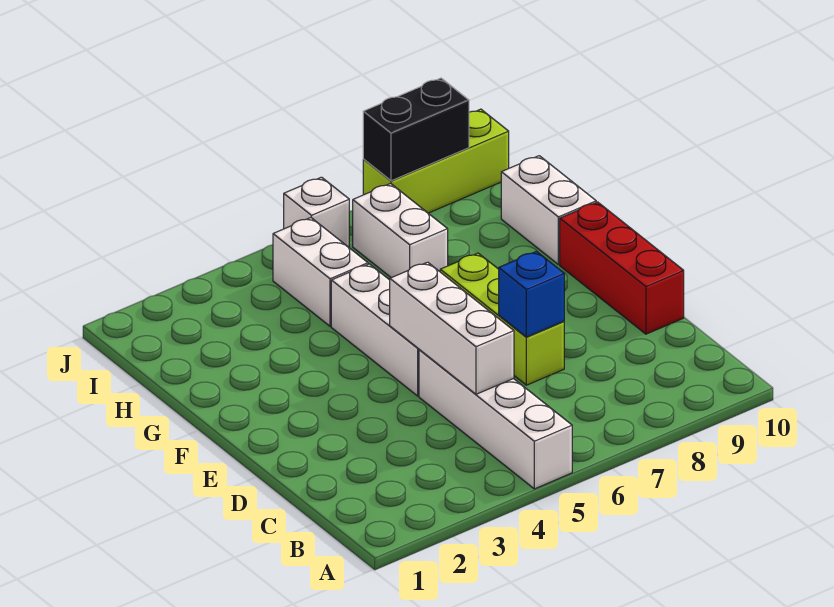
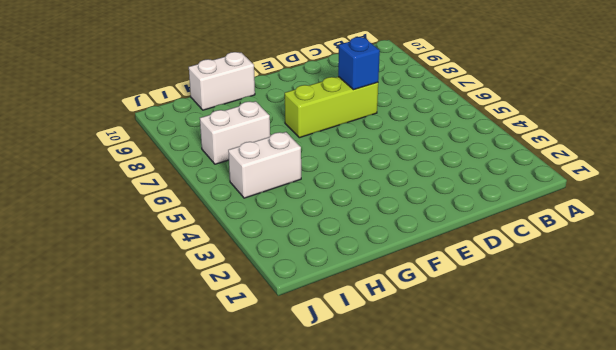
none -> white brick A5:D5 level 1
none -> red brick D10:F10 level 1
none -> white brick E5:G5 level 1

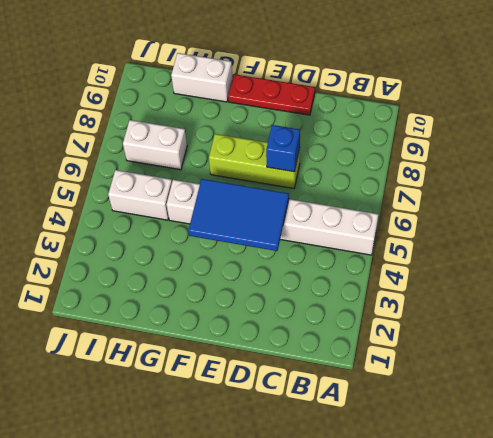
blue tile D4:F5 level 2 -> white brick C5:E5 level 2
red plate D10:F10 level 1 -> red brick D10:F10 level 1
none -> white brick J6 level 1
none -> lime brick J8:J10 level 1
none -> black brick J8:J9 level 2

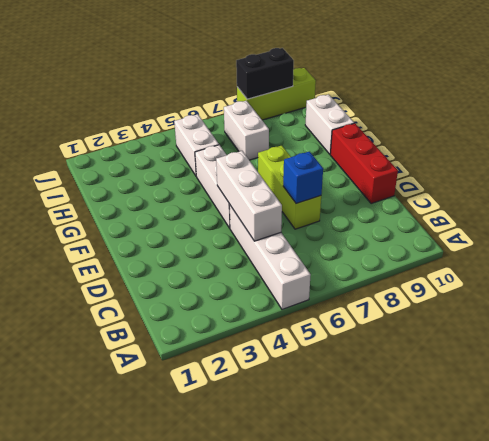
none -> white brick J6 level 1

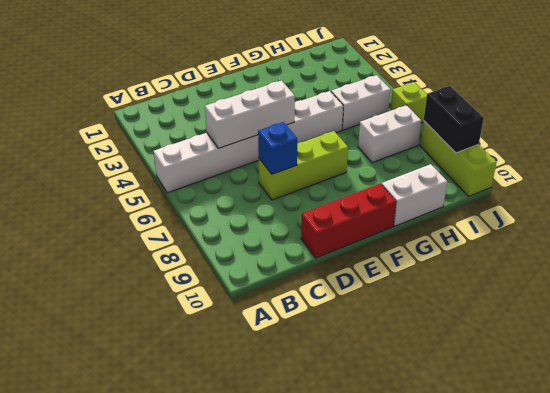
lime brick J6 level 1 -> white brick J6 level 1

